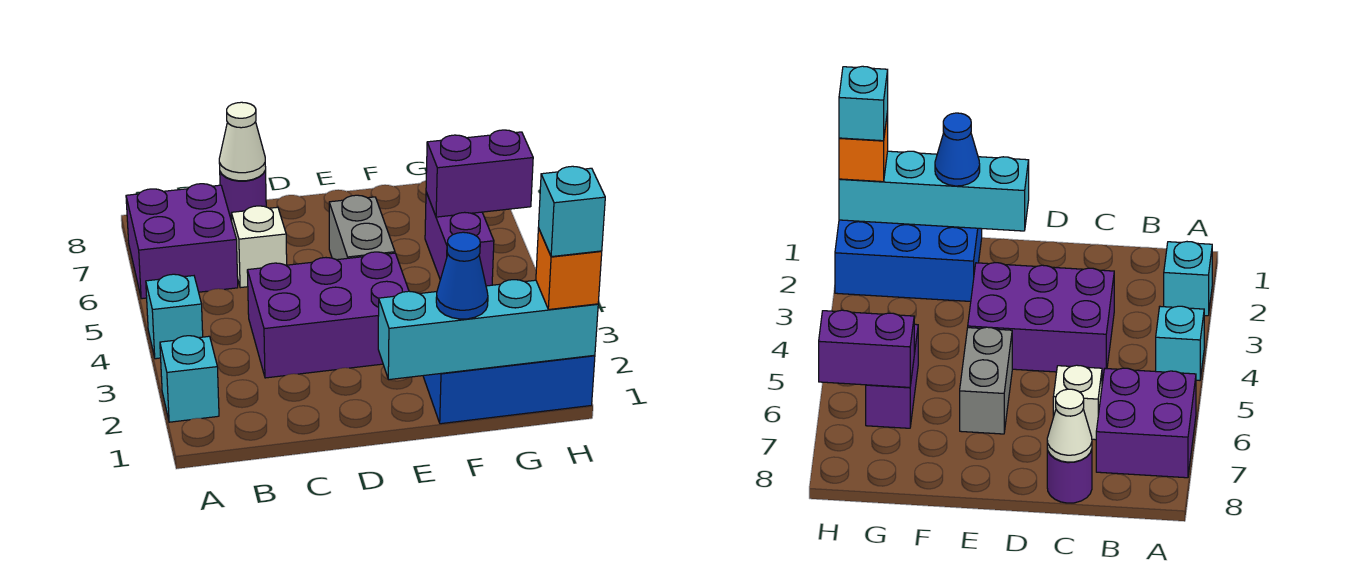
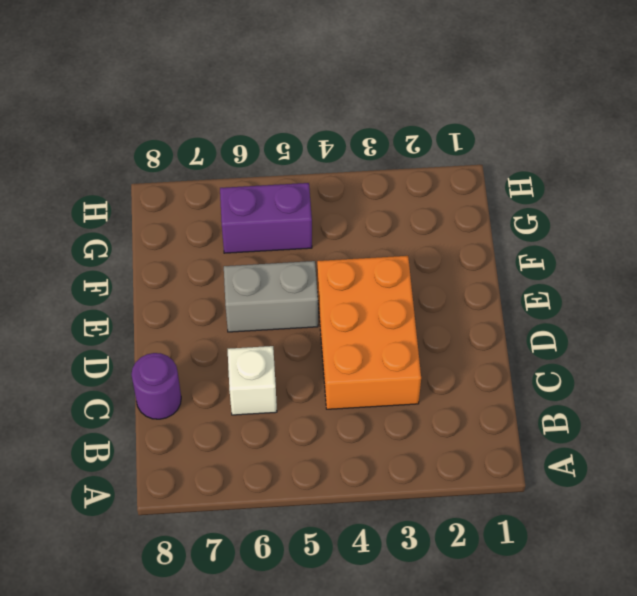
orange brick C3:E4 level 1 -> purple brick C3:E4 level 1
none -> cyan brick A2 level 1
none -> cyan brick A4 level 1
none -> purple brick A6:B7 level 1

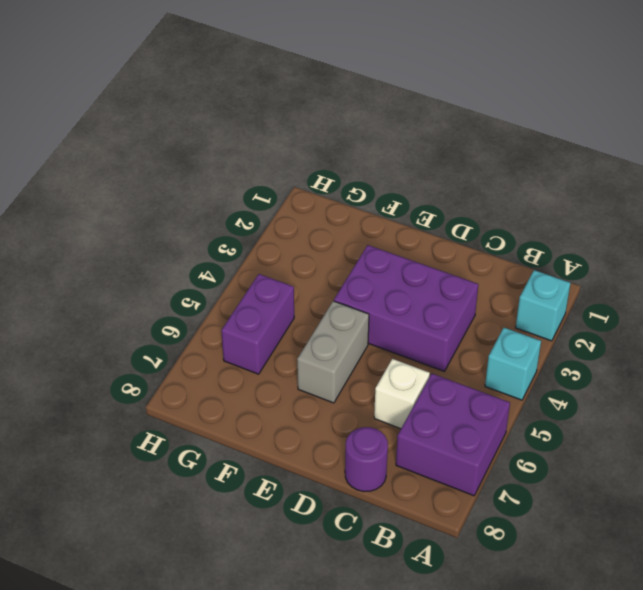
none -> blue brick F1:H2 level 1
none -> white cone C8 level 2
none -> cyan brick E1:H1 level 2

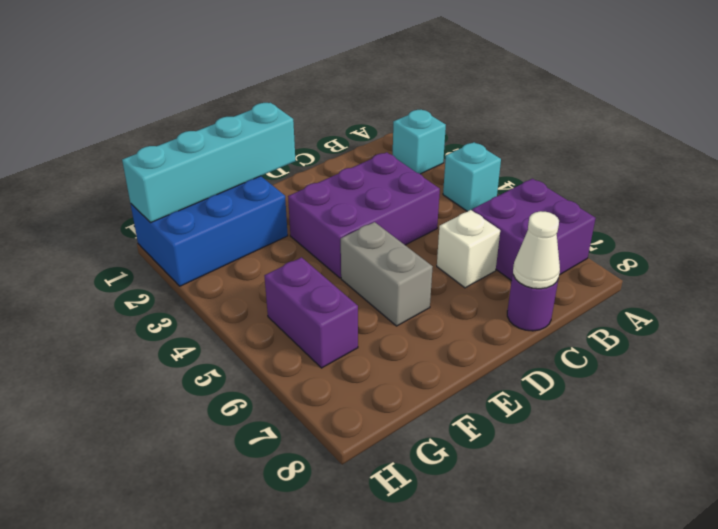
none -> purple brick G6:H6 level 2
none -> blue cone F1 level 3
none -> orange brick H1 level 3

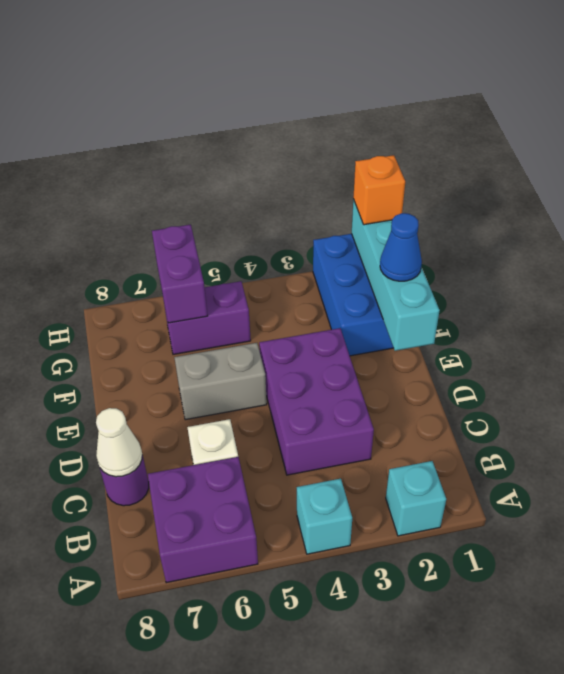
none -> cyan brick H1 level 4

